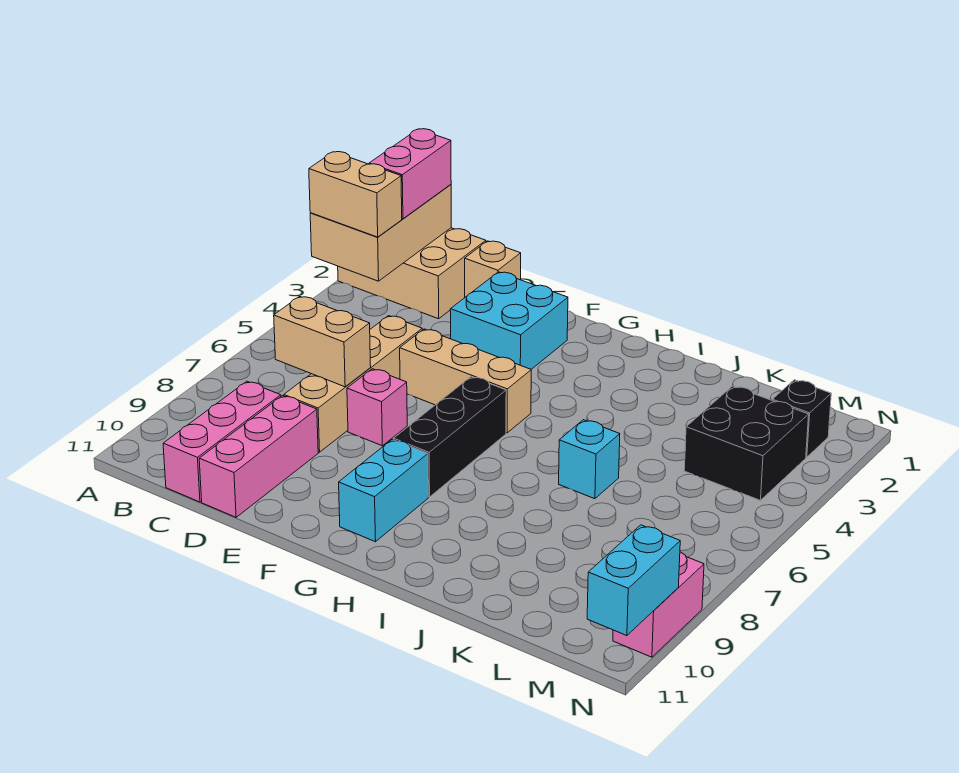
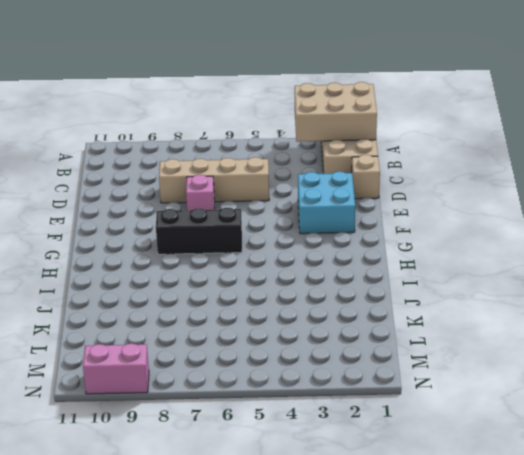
none -> pink brick C9:C11 level 1
none -> pink brick D9:D11 level 1
none -> tan brick E5:G5 level 1

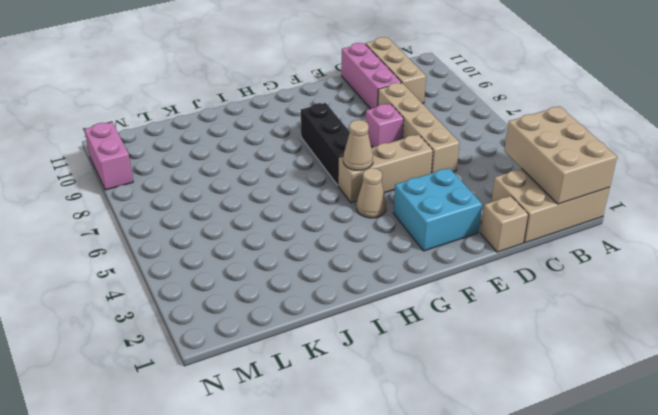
tan brick C9:C11 level 1 -> pink brick C9:C11 level 1
tan cone G4 level 1 -> none
tan cone G5 level 2 -> none
none -> cyan brick G9:G10 level 1
none -> cyan brick J6 level 1
none -> black brick L3:M4 level 1

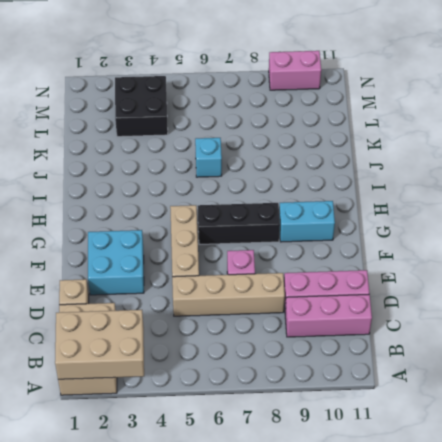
none -> black brick M2 level 1
none -> tan brick C7:D7 level 2
none -> cyan brick N10:N11 level 2

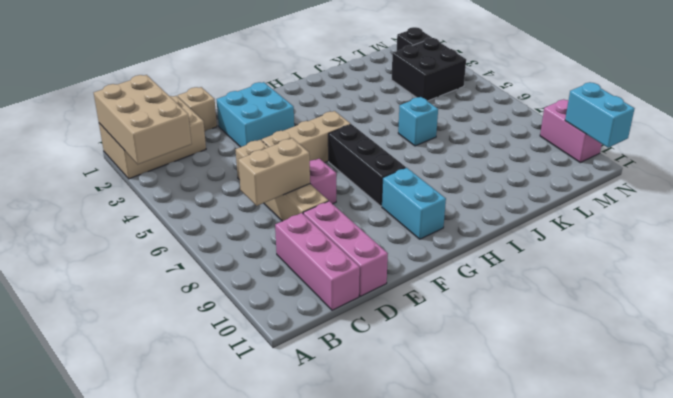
none -> tan brick A3:B3 level 3
none -> pink brick B1:B2 level 3

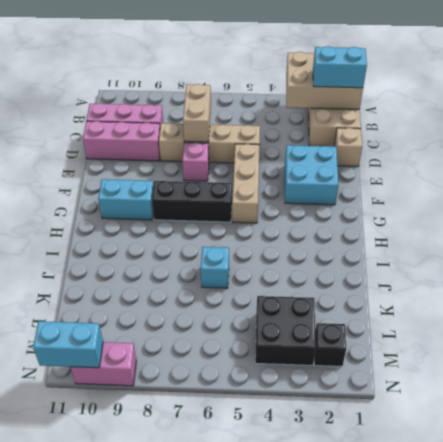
cyan brick B1:B2 level 3 -> pink brick B1:B2 level 3
none -> tan brick A3:B3 level 3

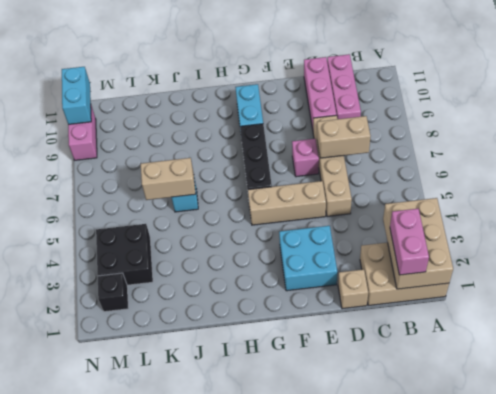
tan brick J6:K6 level 2 -> tan brick A3:B3 level 3

